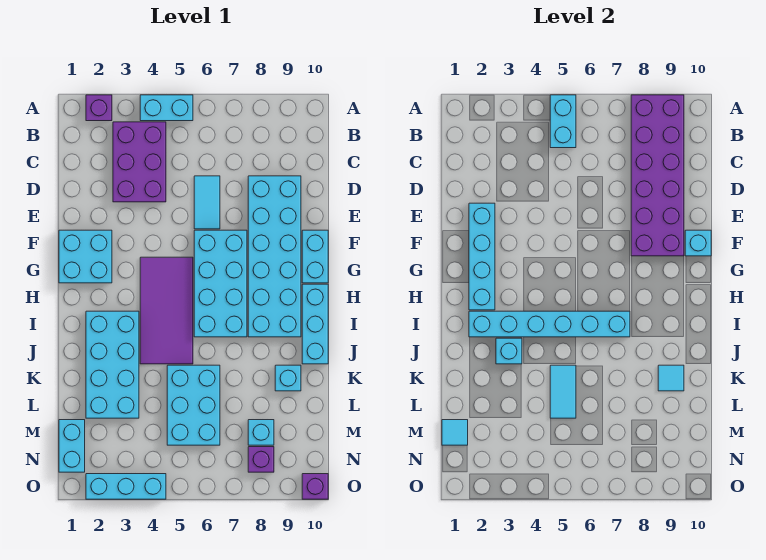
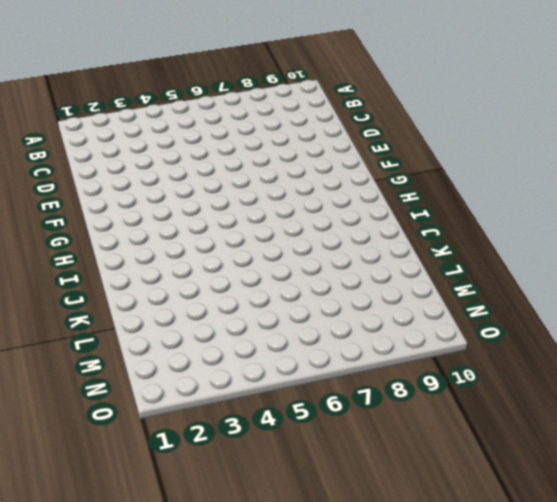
none -> purple brick A2 level 1
none -> cyan brick A4:A5 level 1
none -> purple brick B3:D4 level 1

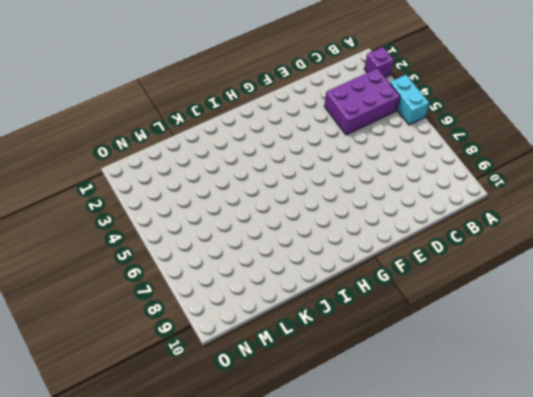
none -> cyan tile D6:E6 level 1
none -> cyan brick D8:I9 level 1
none -> cyan brick F1:G2 level 1

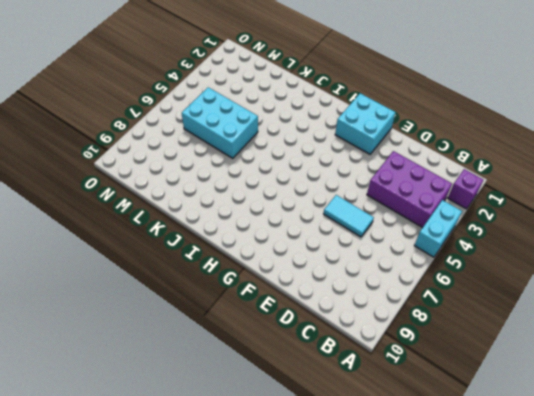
none -> cyan brick D8:I9 level 1
none -> cyan brick F6:I7 level 1
none -> cyan brick F10:G10 level 1

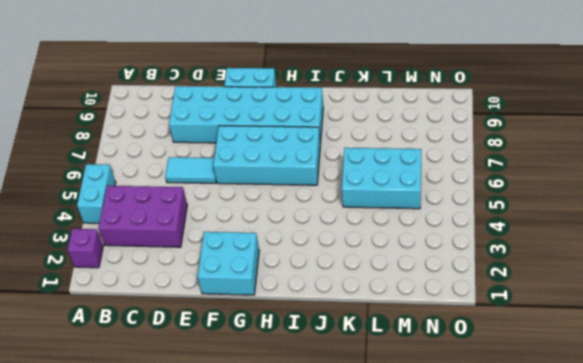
none -> purple tile G4:J5 level 1
none -> cyan brick H10:J10 level 1
none -> cyan brick I2:L3 level 1

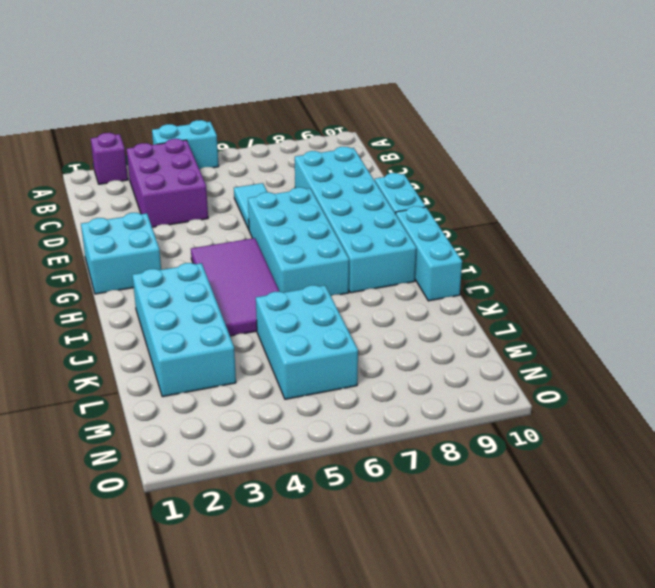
none -> cyan brick K9 level 1
none -> cyan brick M1:N1 level 1
none -> cyan brick M8 level 1

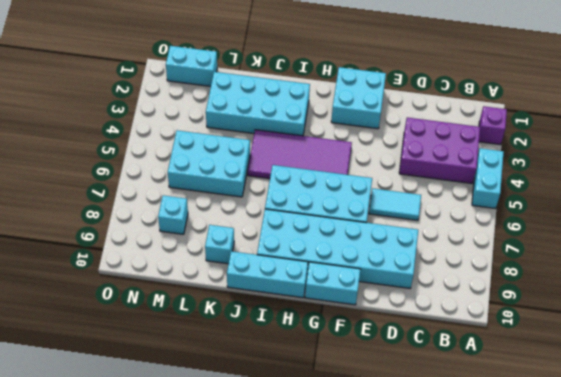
none -> purple brick N8 level 1
none -> cyan brick O2:O4 level 1
none -> purple brick O10 level 1

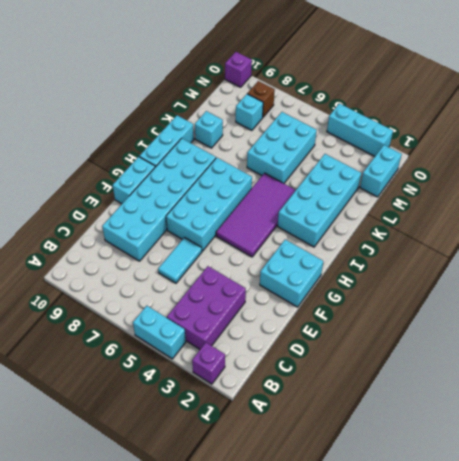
brown brick N8 level 1 -> purple brick N8 level 1
none -> cyan brick A5:B5 level 2
none -> purple brick A8:F9 level 2
none -> cyan brick E2:H2 level 2

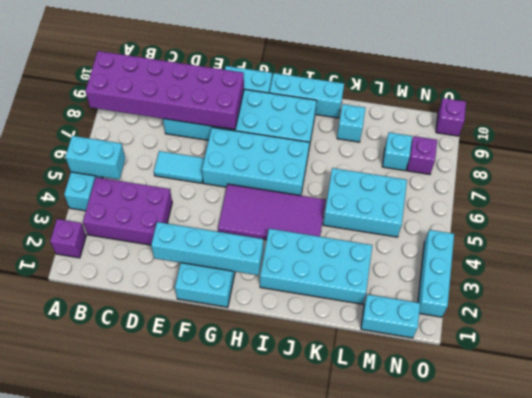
none -> cyan brick F10 level 2
none -> cyan brick I2:I7 level 2
none -> cyan brick J3 level 2

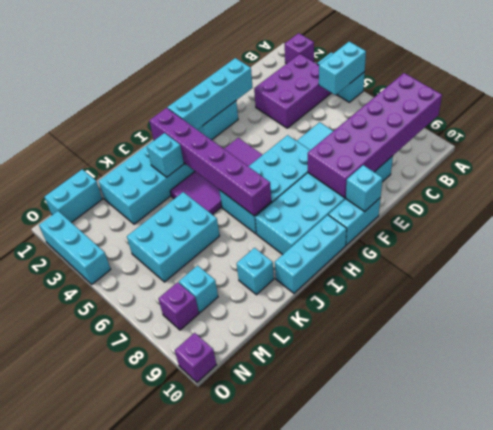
purple brick I2:I7 level 2 -> cyan brick I2:I7 level 2
none -> cyan tile K5:L5 level 2
none -> cyan tile K9 level 2
none -> cyan tile M1 level 2

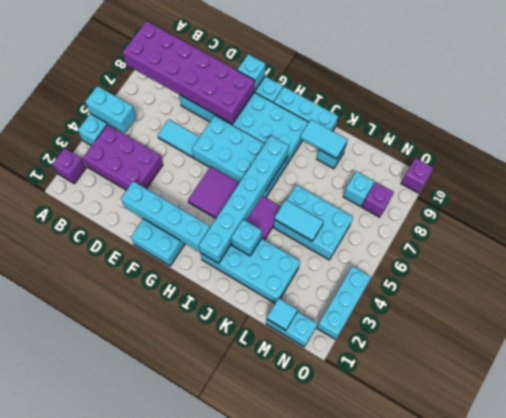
cyan tile J9:K9 level 2 -> cyan tile K9 level 2

